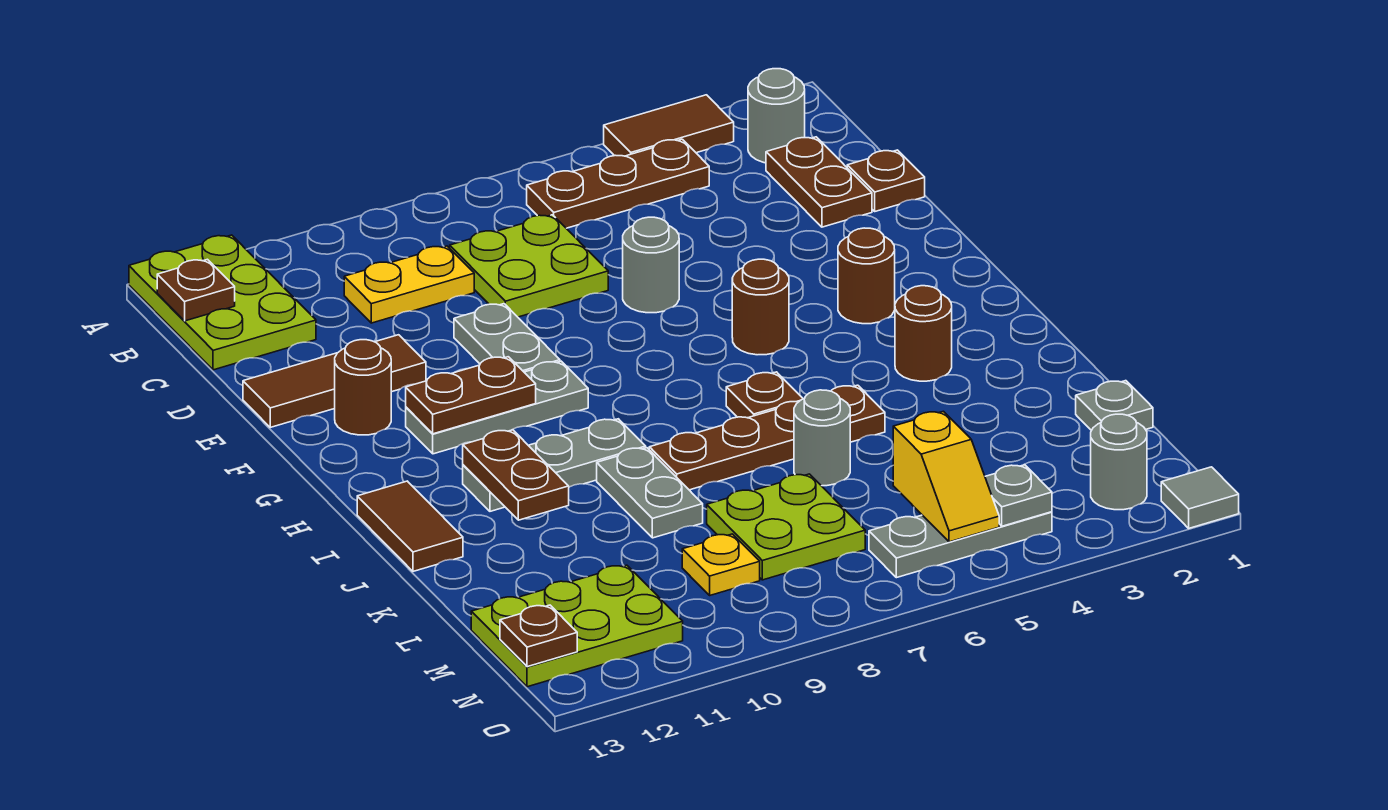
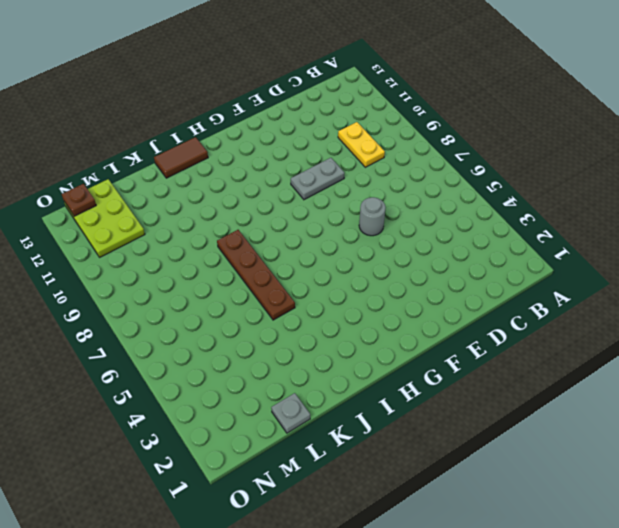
none -> brown tile A3:A4 level 1
none -> lime plate A12:C13 level 1
none -> grey round brick B2 level 1
none -> brown plate B4:B6 level 1

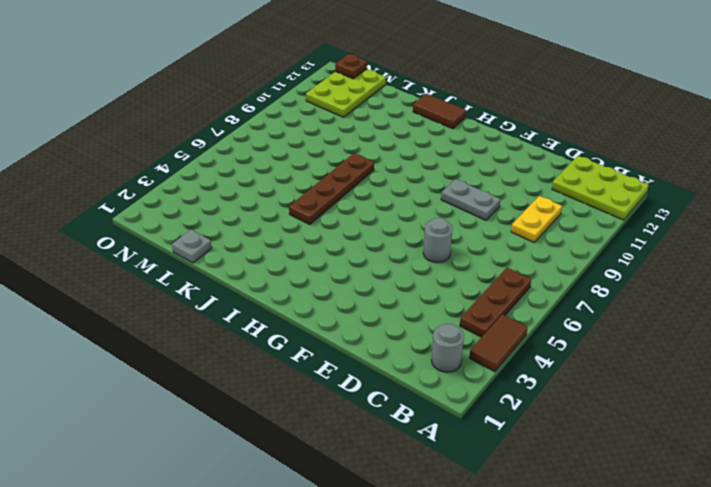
none -> brown plate C2:D2 level 1
none -> lime plate C7:D8 level 1
none -> brown plate D1 level 1
none -> brown tile E11:E13 level 1

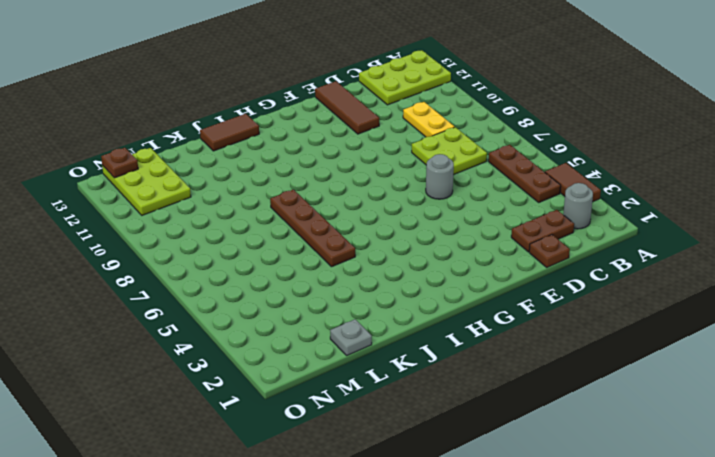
none -> grey plate E9:F9 level 1
none -> brown round brick F12 level 1
none -> brown round brick G3 level 1
none -> brown round brick G5 level 1

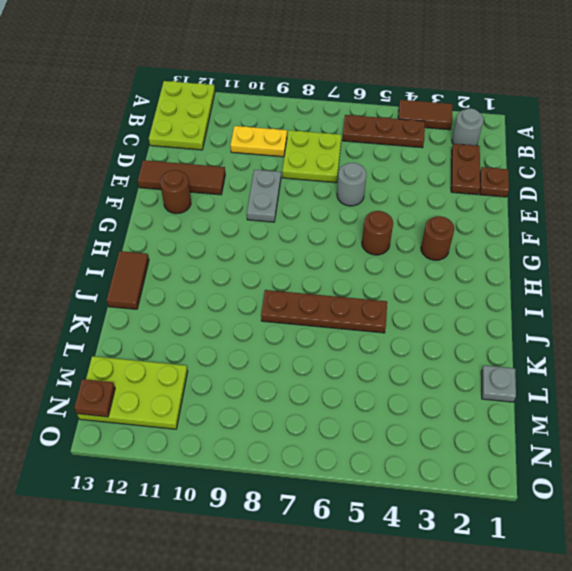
none -> grey plate G9:G11 level 1
none -> brown round brick I3 level 1
none -> brown plate I6 level 1
none -> grey plate I9:I11 level 1

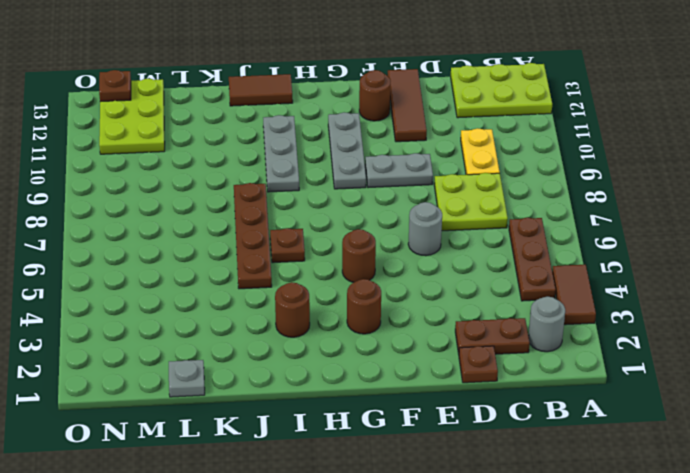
none -> grey plate J9:K9 level 1
none -> grey round brick K6 level 1
none -> lime plate L7:M8 level 1
none -> yellow plate M9 level 1

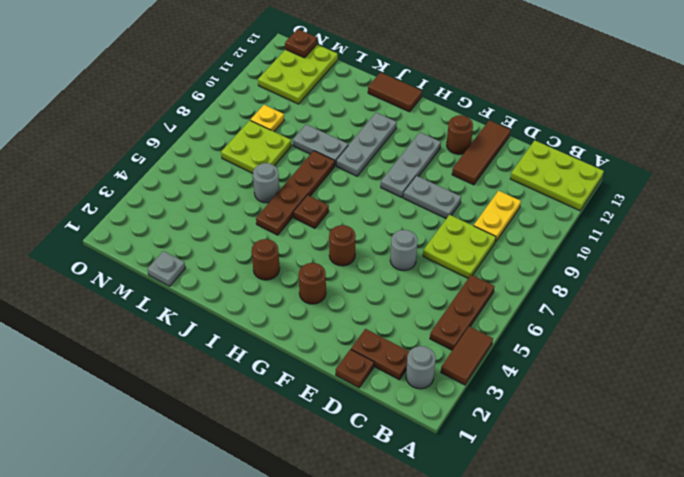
none -> grey round brick N2 level 1
none -> grey plate N4:N6 level 1
none -> grey tile O1 level 1
none -> brown plate B13 level 2

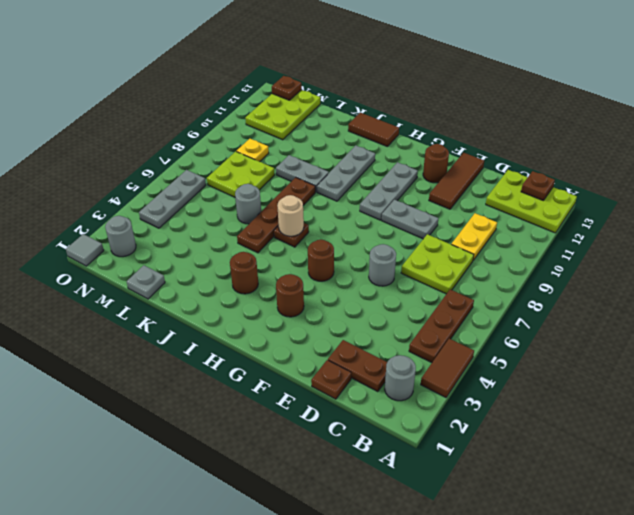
tan round brick I6 level 2 -> none
none -> brown plate G10:G11 level 2
none -> brown plate I11:J11 level 2
none -> yellow slope M5:N5 level 2 top M
none -> grey plate N4 level 2

